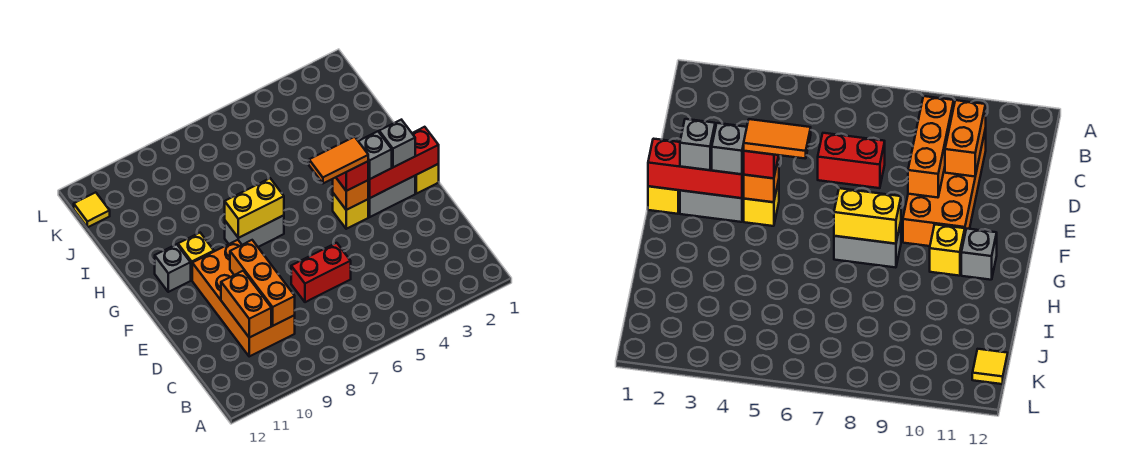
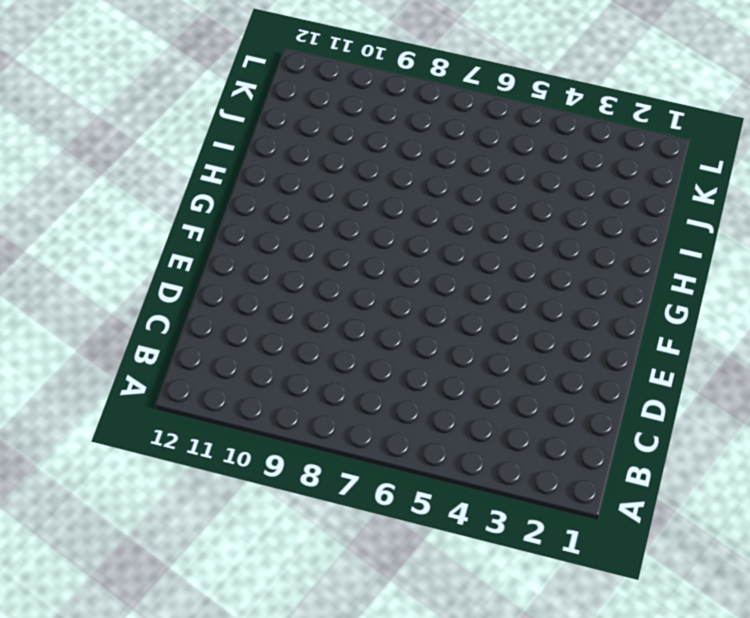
none -> orange brick C9:F10 level 1
none -> red brick D6:D7 level 1
none -> yellow brick F1 level 1

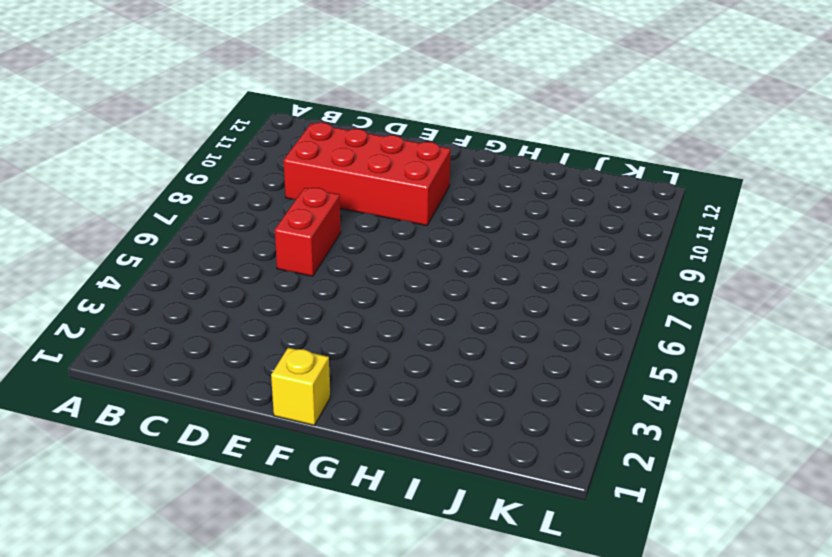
red brick C9:F10 level 1 -> orange brick C9:F10 level 1
none -> grey brick F2:F3 level 1
none -> yellow brick F4 level 1
none -> grey brick G7:G8 level 1

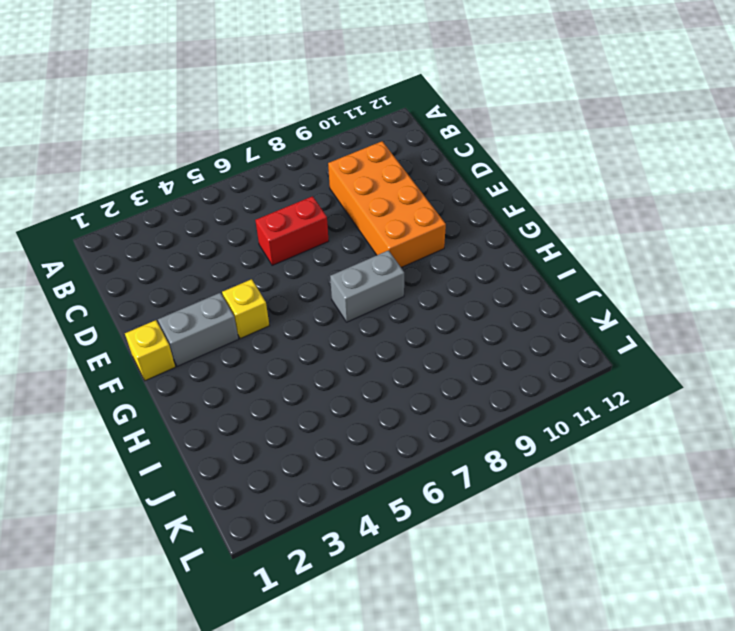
none -> yellow brick G10 level 1
none -> grey brick G11 level 1
none -> yellow tile K12 level 1

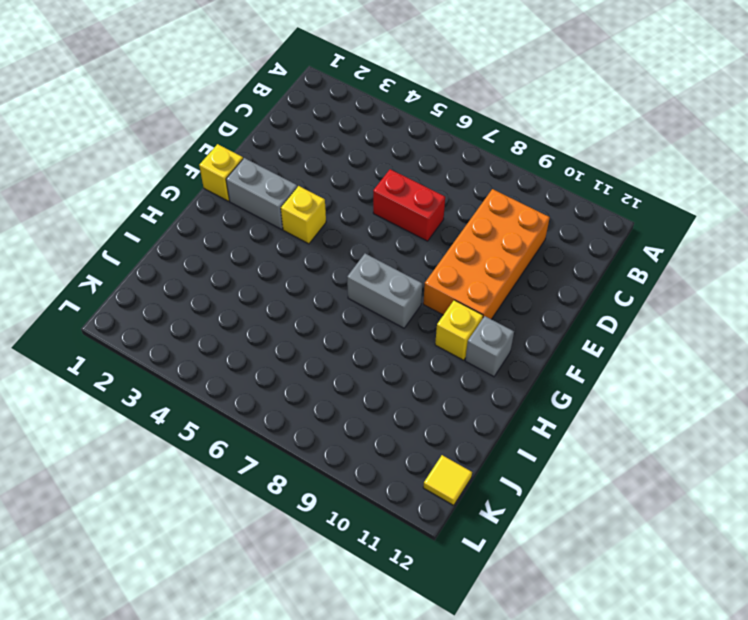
none -> orange brick C9:E9 level 2
none -> orange brick C10:D10 level 2
none -> red brick F1:F3 level 2

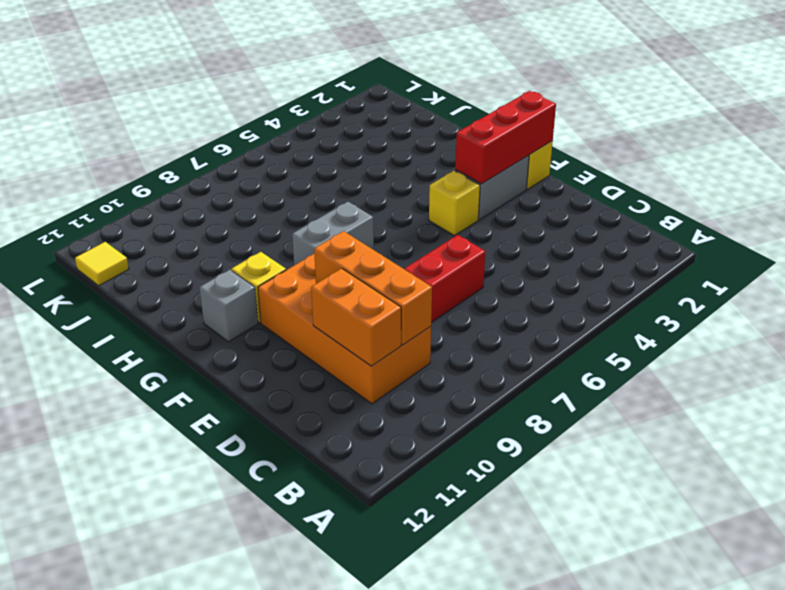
none -> orange brick F4 level 2
none -> yellow brick G7:G8 level 2
none -> grey brick F2 level 3

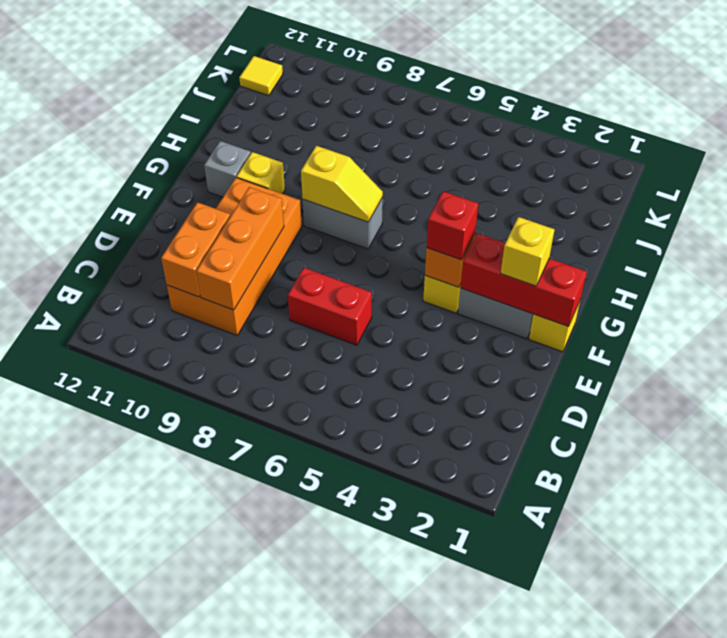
yellow brick F2 level 3 -> grey brick F2 level 3
yellow slope G7:G8 level 2 top 8 -> yellow brick G7:G8 level 2
none -> grey brick F3 level 3
none -> orange tile F4:F5 level 4

